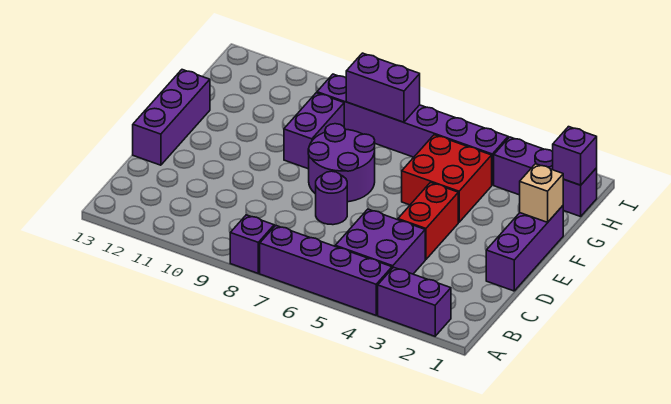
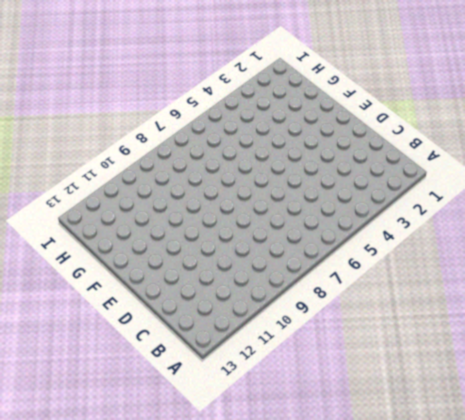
none -> purple brick A2:A3 level 1
none -> purple brick A4:A7 level 1
none -> purple brick A8 level 1

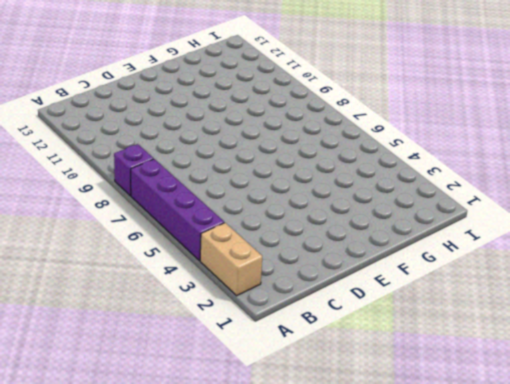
tan brick A2:A3 level 1 -> purple brick A2:A3 level 1
none -> purple brick B4:C5 level 1
none -> purple brick D1:F1 level 1
none -> red brick D4:E4 level 1

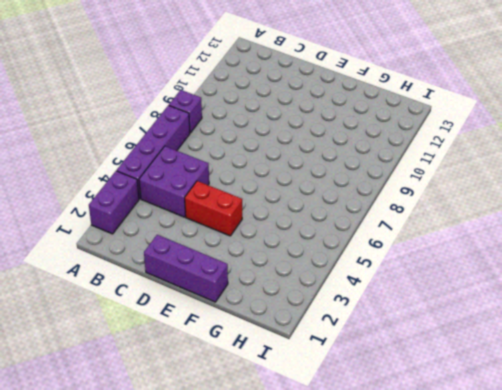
none -> purple round brick D7 level 1
none -> purple brick D13:F13 level 1
none -> purple round brick E7:F8 level 1

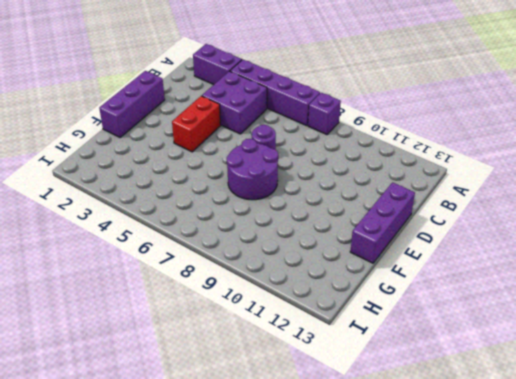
none -> red brick F4:G5 level 1
none -> purple brick F9:G9 level 1
none -> purple brick H1:H3 level 1

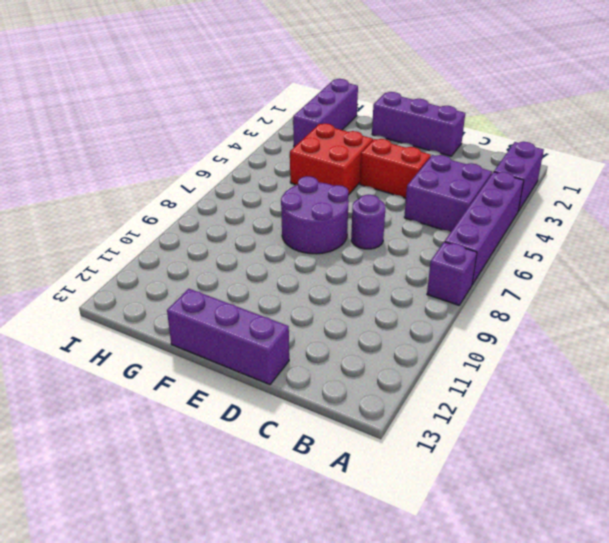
none -> purple brick F9:G9 level 1
none -> purple brick H4:H9 level 1
none -> tan brick F1 level 2

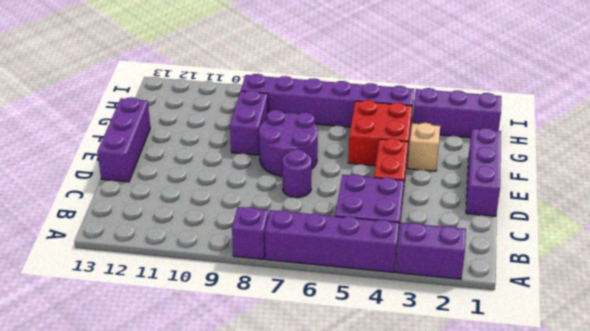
tan brick F3 level 1 -> tan brick F1 level 2
none -> purple brick H1 level 2
none -> purple brick H7:H8 level 2

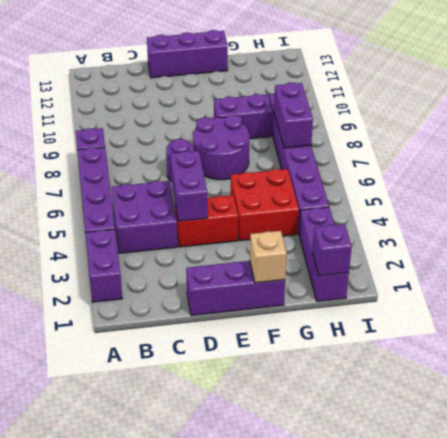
purple brick D4:D5 level 2 -> none

